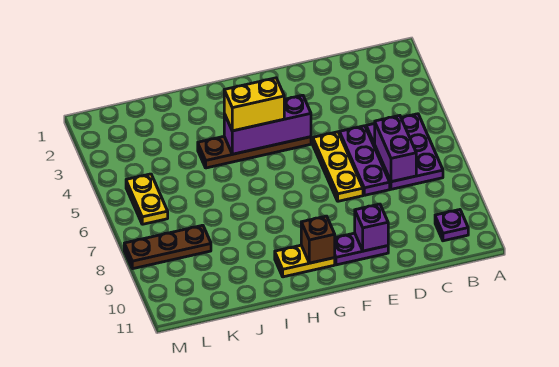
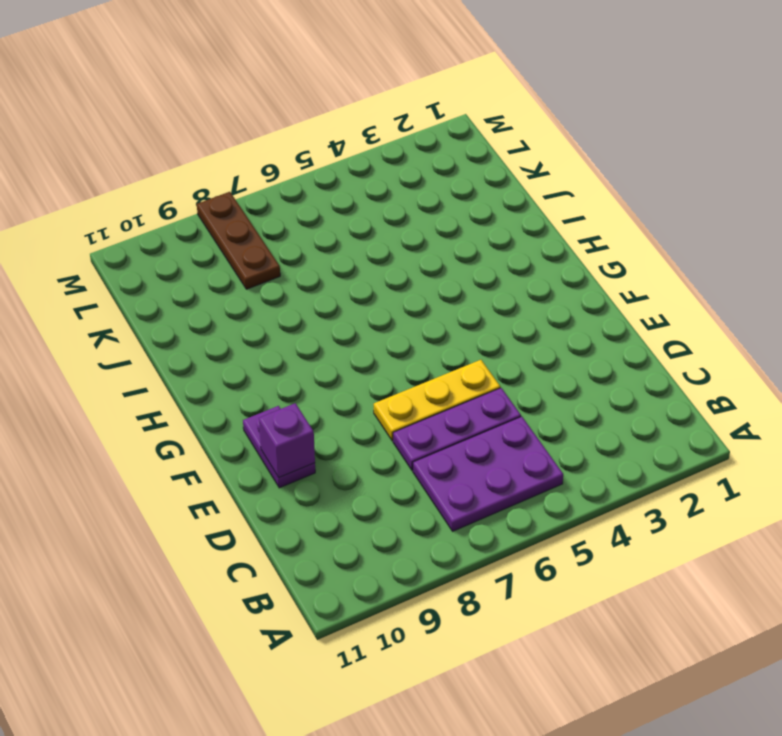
none -> purple plate B10 level 1
none -> brown plate F4:I4 level 1
none -> yellow plate G10:H10 level 1

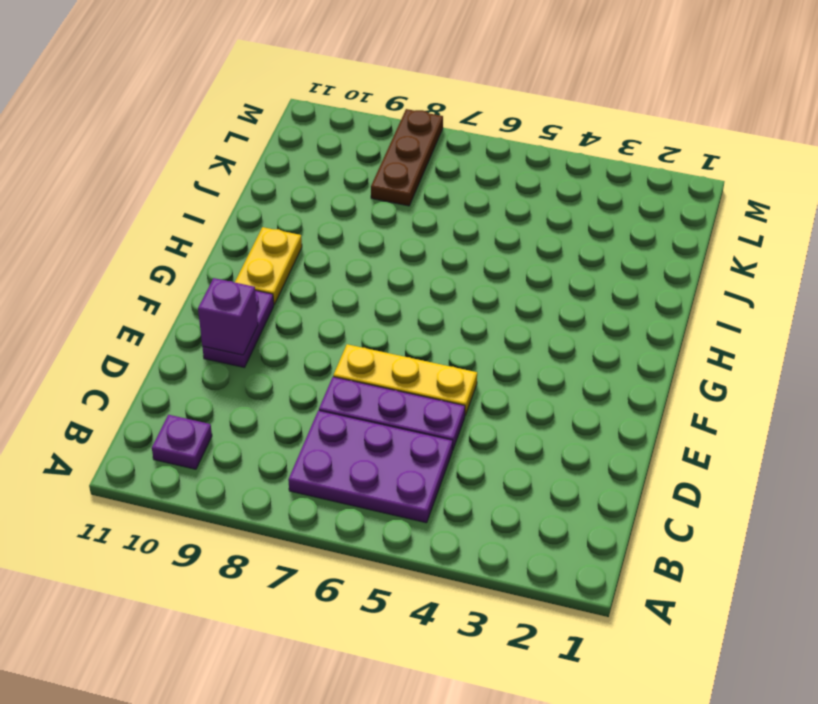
none -> brown plate F4:I4 level 1
none -> yellow plate L5:L6 level 1
none -> purple brick C6:C7 level 2

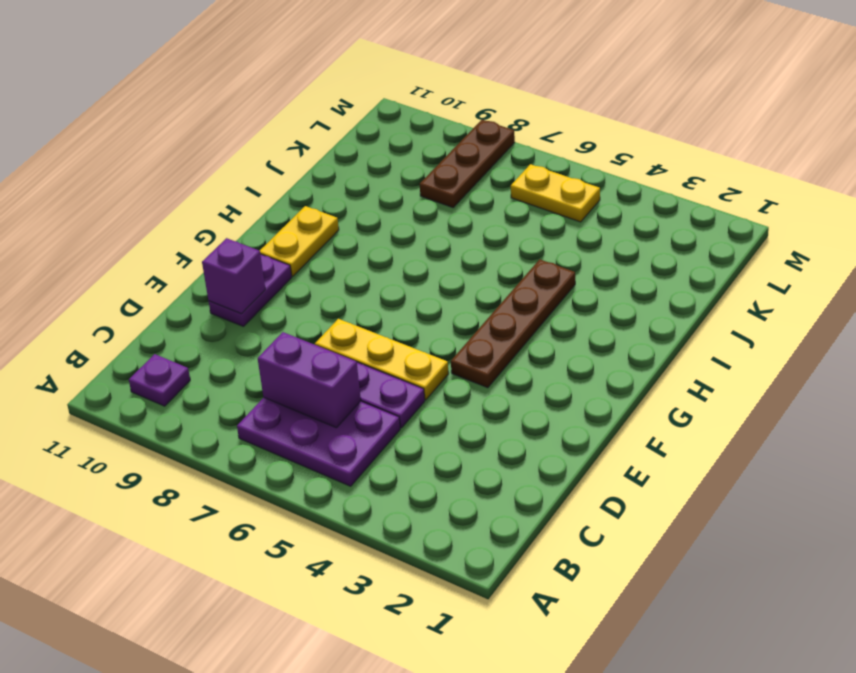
none -> purple brick F4:H4 level 2
none -> brown brick G10 level 2
none -> yellow brick G4:H4 level 3

